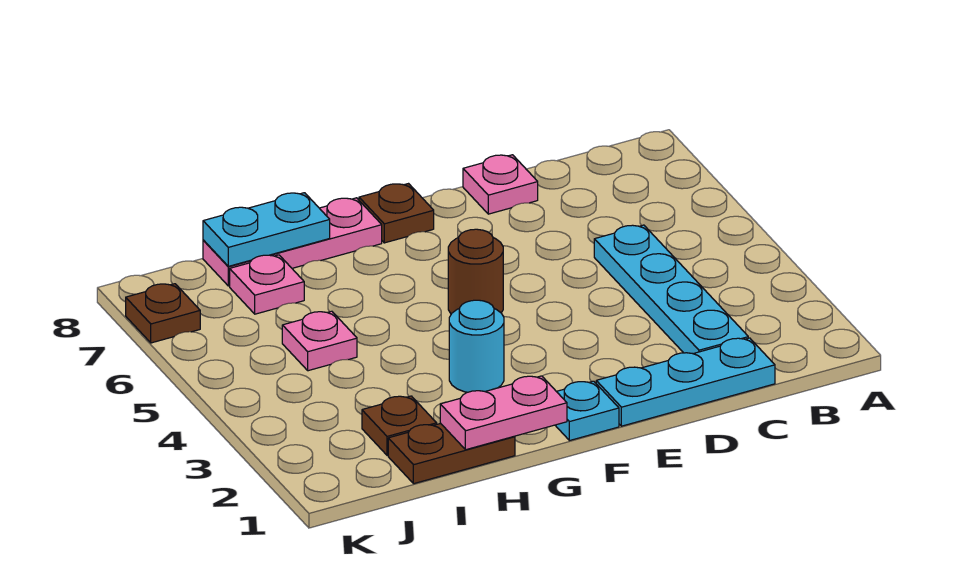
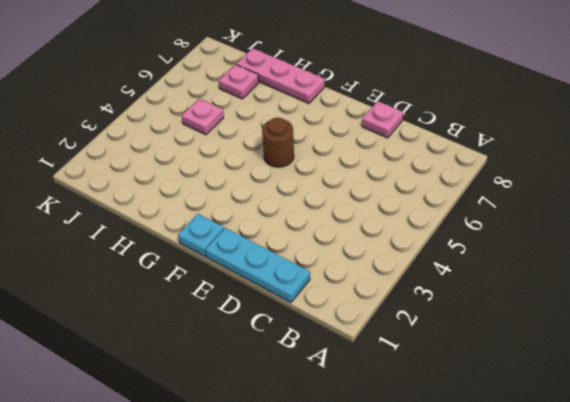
none -> cyan plate C2:C5 level 1
none -> brown plate F8 level 1
none -> cyan round brick G3 level 1

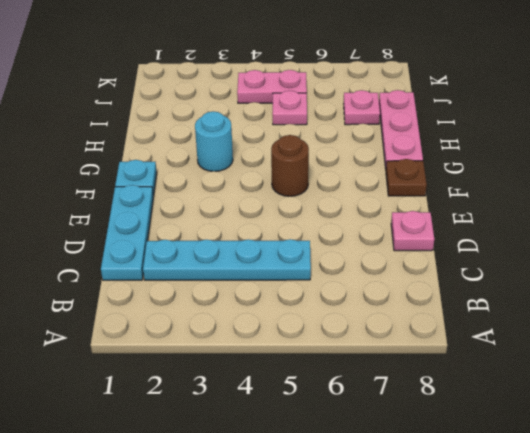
pink plate J4:J5 level 1 -> pink plate G1:H1 level 2
none -> brown plate H1:I1 level 1
none -> brown plate I2 level 1
none -> brown plate K7 level 1

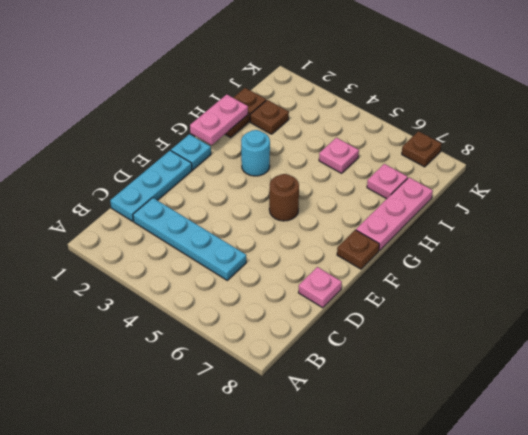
none -> cyan plate H8:I8 level 2

